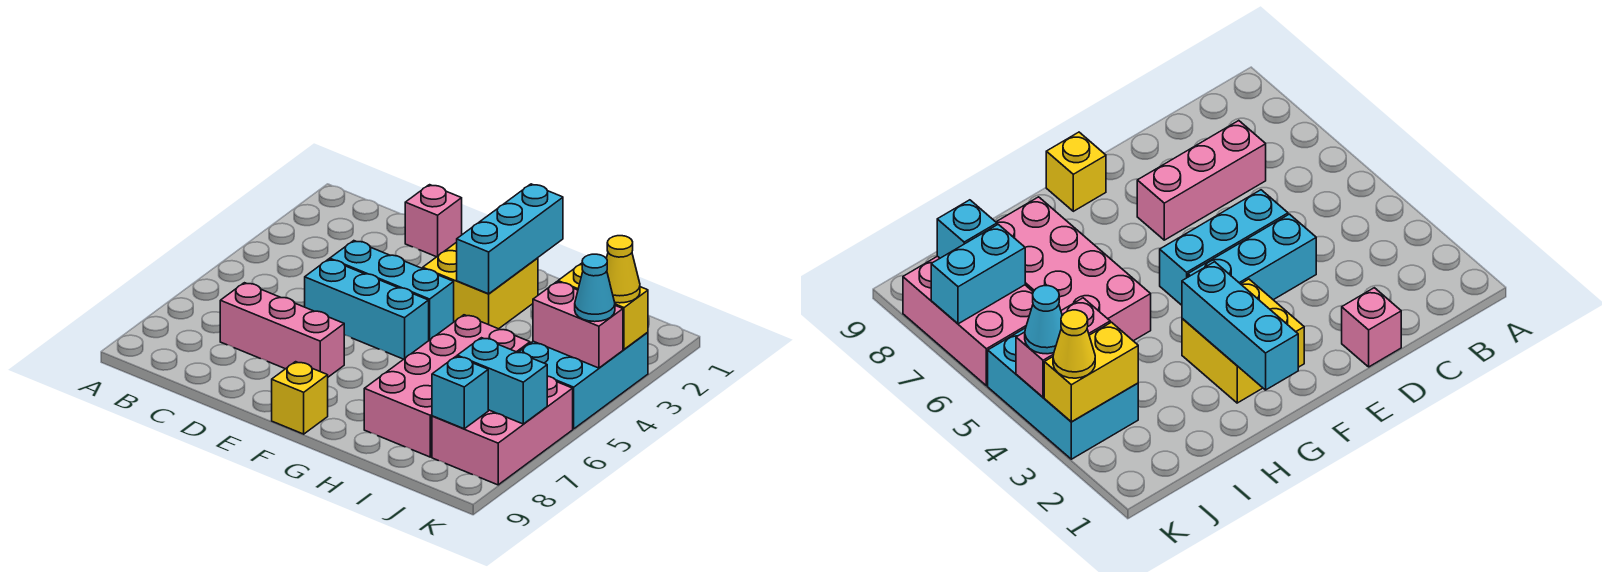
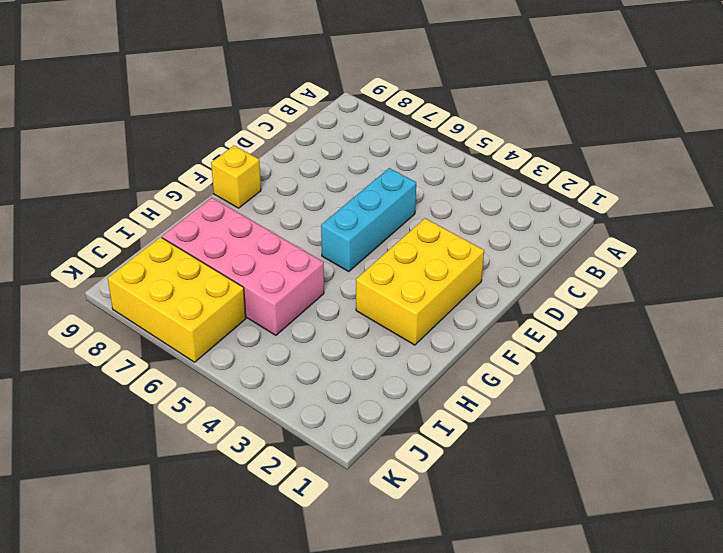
yellow brick E2:G3 level 1 -> yellow brick F2:G3 level 1
yellow brick J6:K8 level 1 -> pink brick J6:K8 level 1
none -> pink brick C7:E7 level 1
none -> pink brick D1 level 1
none -> cyan brick D4:F4 level 1

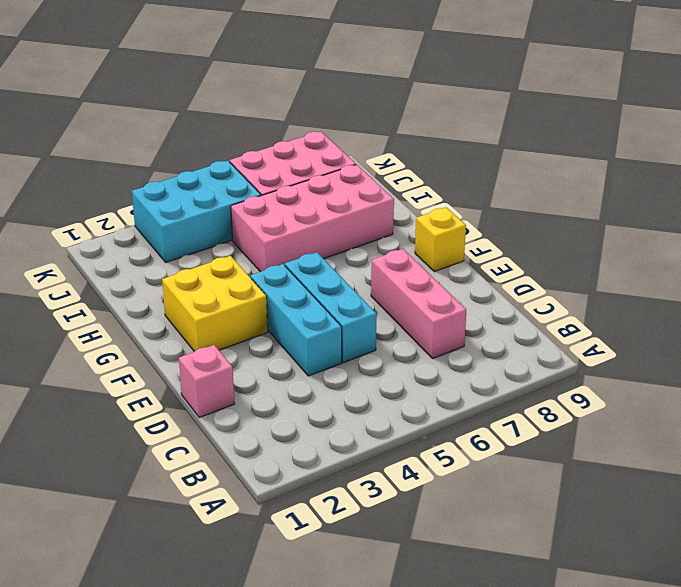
none -> cyan brick G1:G3 level 2
none -> yellow brick J3:K3 level 2
none -> pink brick J4:K4 level 2

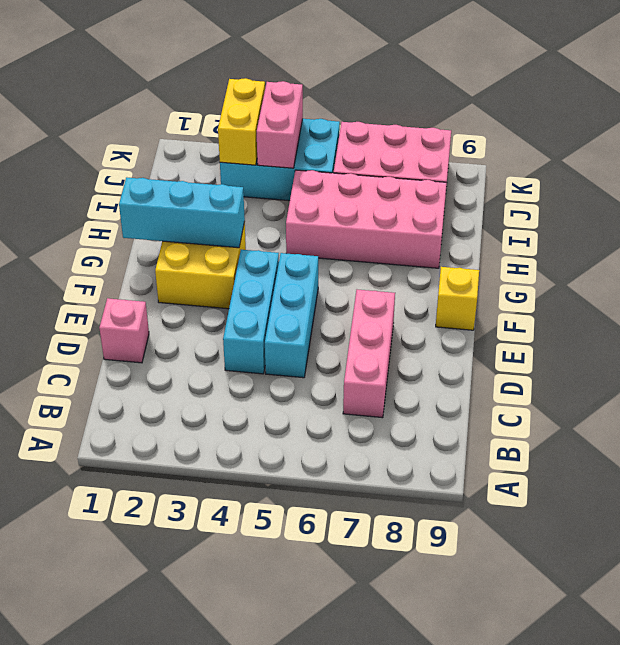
none -> cyan brick J7:K7 level 2
none -> cyan brick J8 level 2
none -> yellow cone K3 level 3

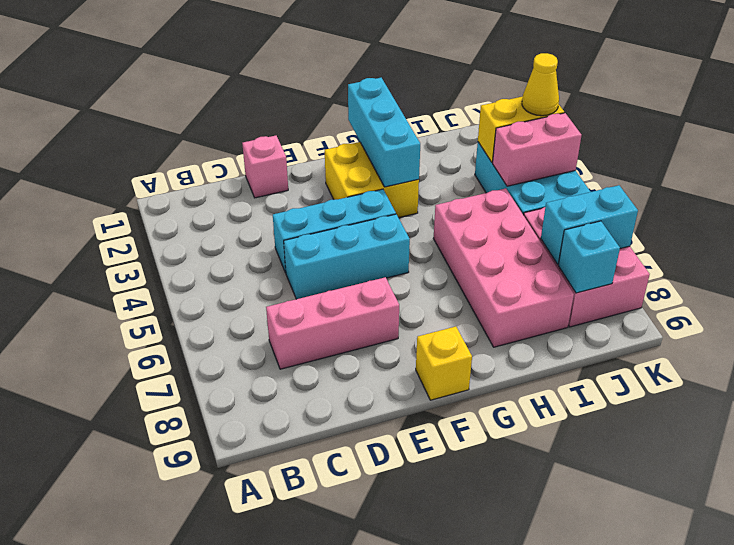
none -> cyan cone K4 level 3

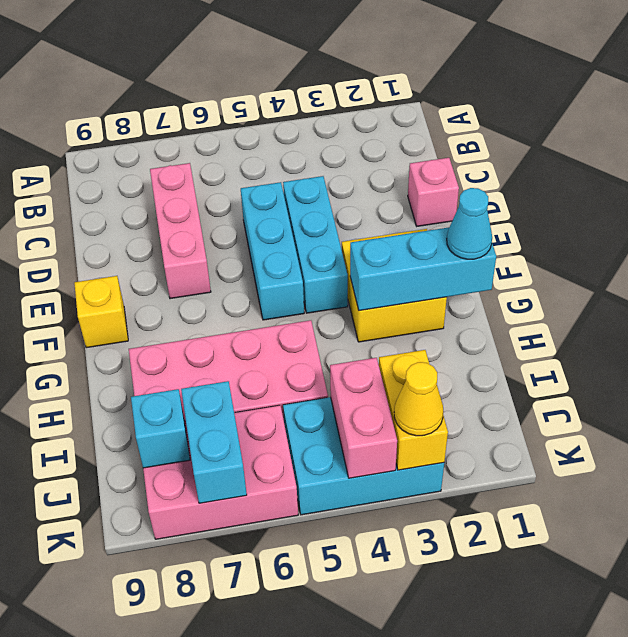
cyan cone G1 level 3 -> cyan cone K4 level 3

